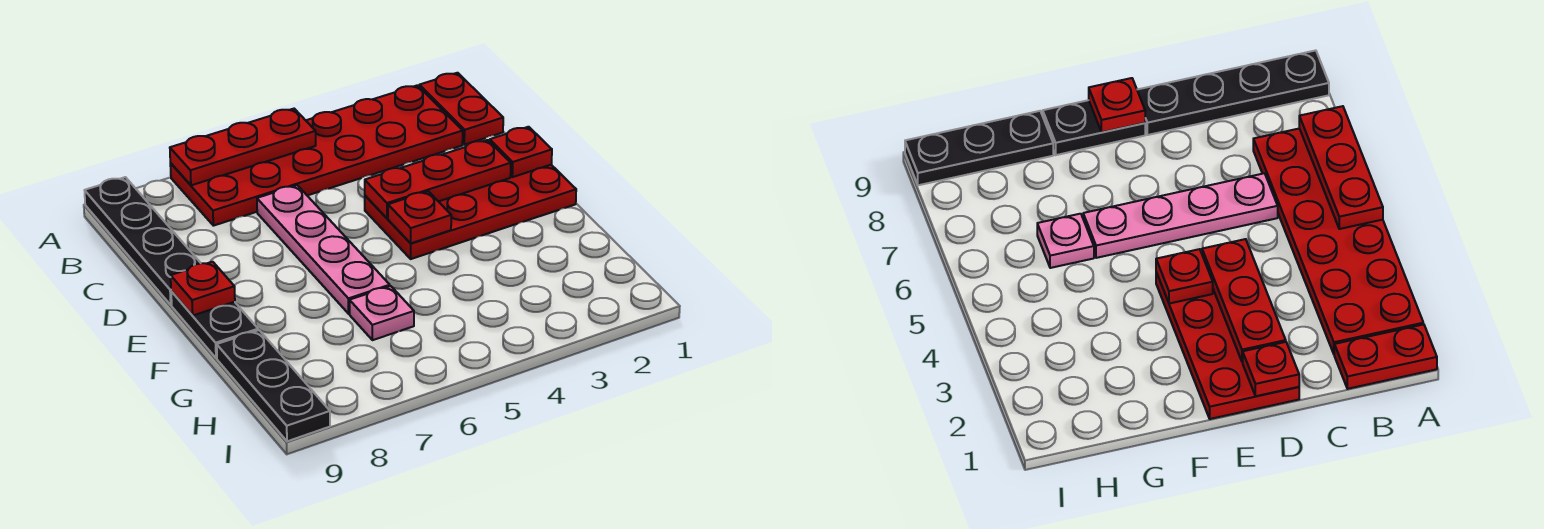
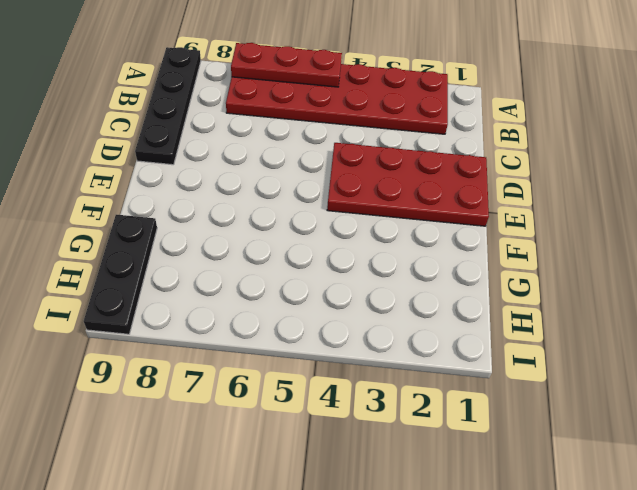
none -> red plate A1:B1 level 1
none -> pink plate C6:F6 level 1
none -> black plate E9:F9 level 1

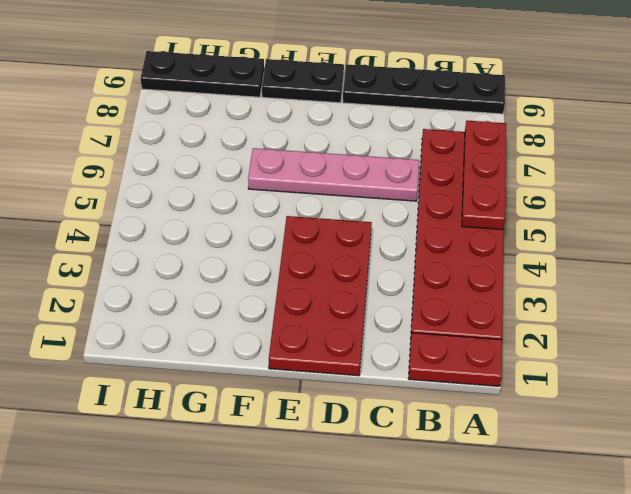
none -> pink plate G6 level 1
none -> red plate D1 level 2
none -> red plate D2:D4 level 2

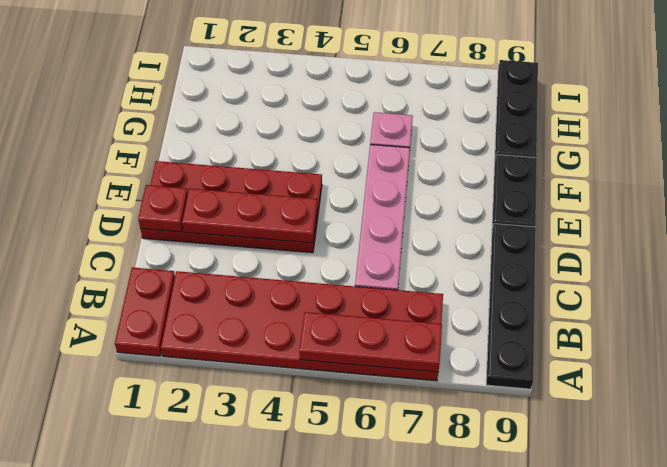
none -> red plate E4 level 2
none -> red plate E9 level 2

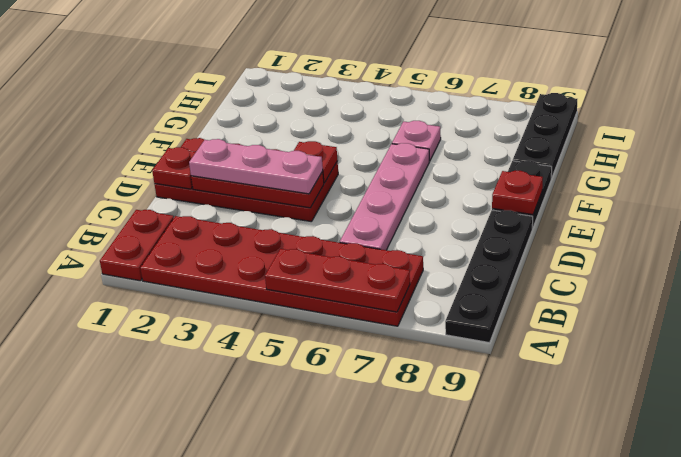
pink plate D2:D4 level 3 -> none

